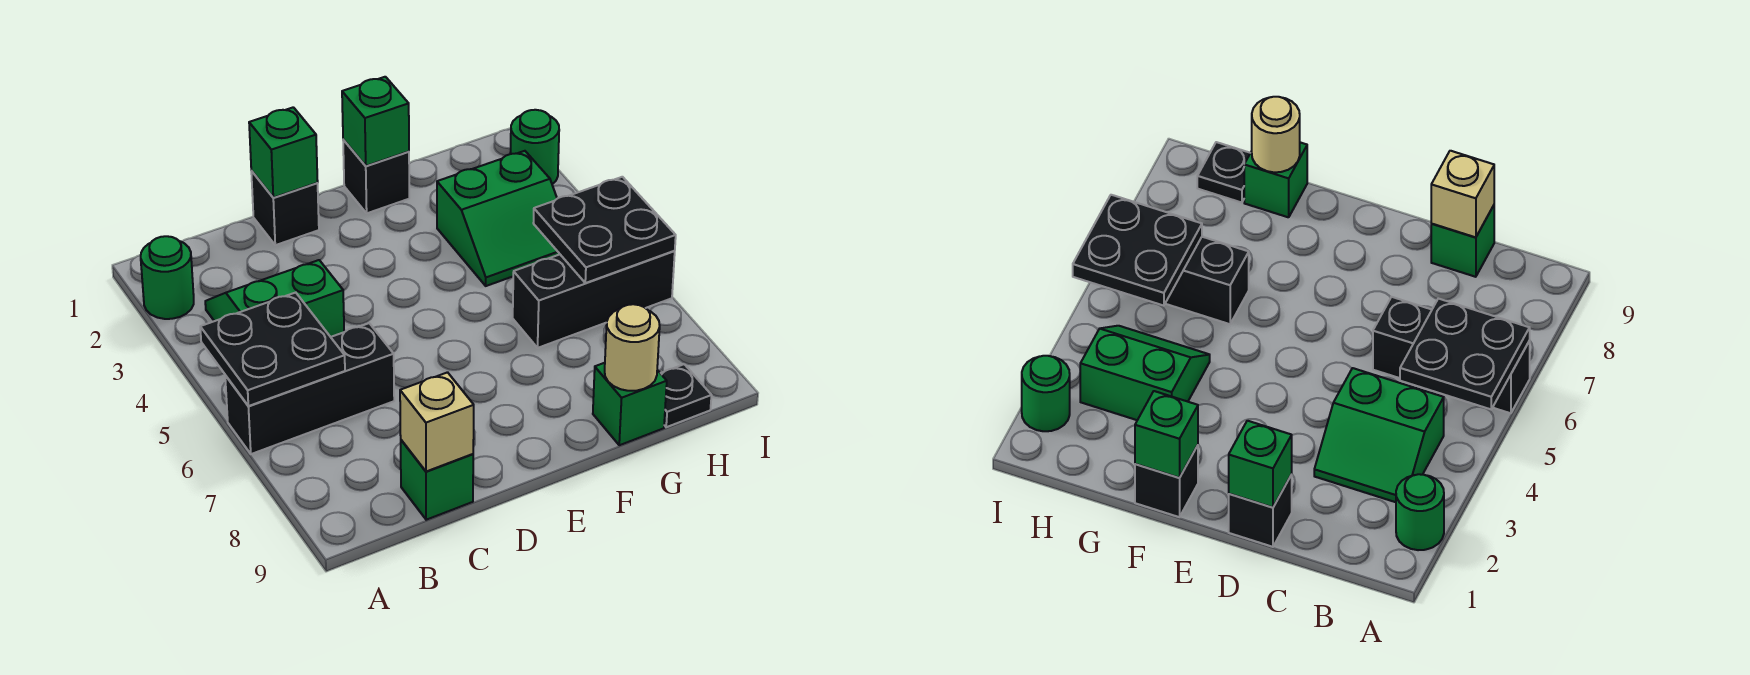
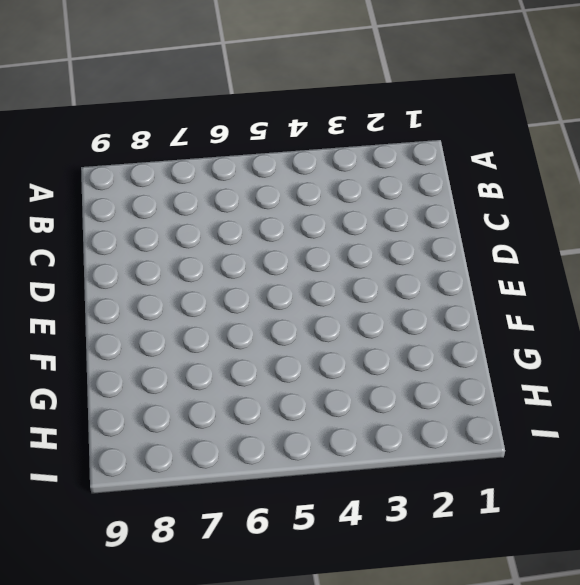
none -> green round brick A2 level 1
none -> black brick A6:C6 level 1
none -> green slope B3:C4 level 1 top 4

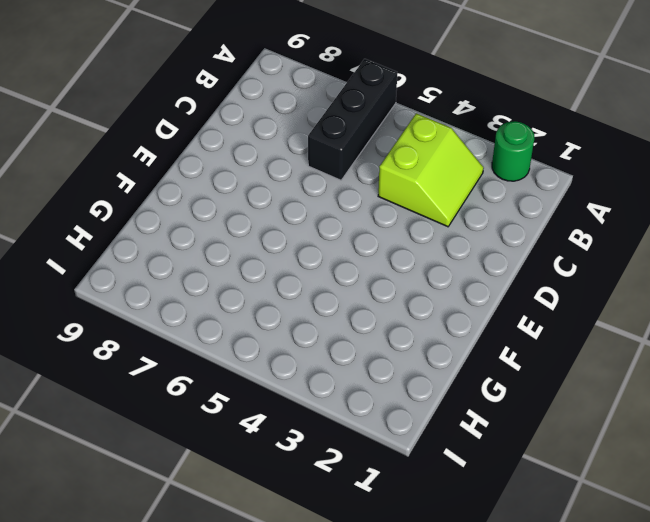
lime slope B3:C4 level 1 top 4 -> green slope B3:C4 level 1 top 4
none -> green brick C9 level 1
none -> black brick D1 level 1
none -> black brick F1 level 1

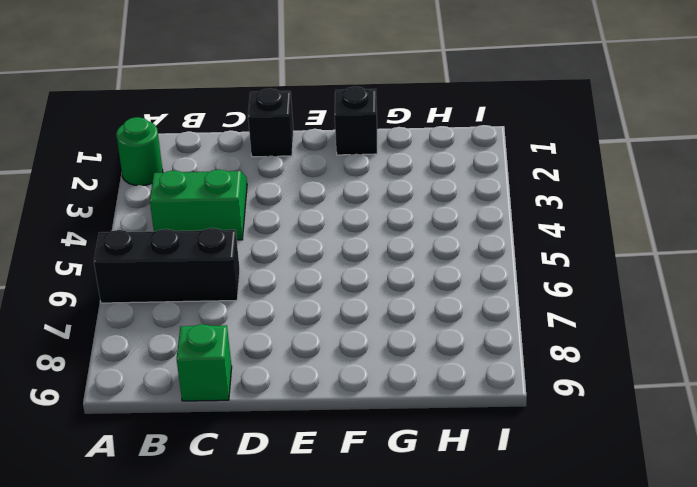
none -> green slope G3:H4 level 1 top 3
none -> black brick G6:I6 level 1
none -> green brick G9 level 1

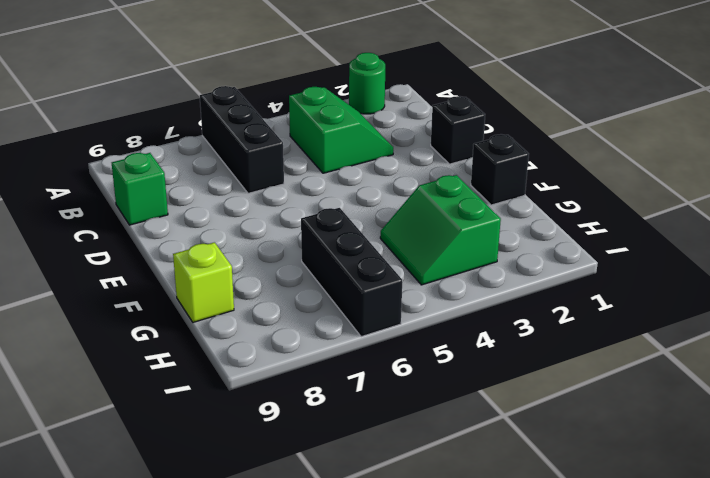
lime brick G9 level 1 -> green brick G9 level 1
none -> black plate H9 level 1
none -> green round brick I2 level 1
none -> black plate A5:B6 level 2

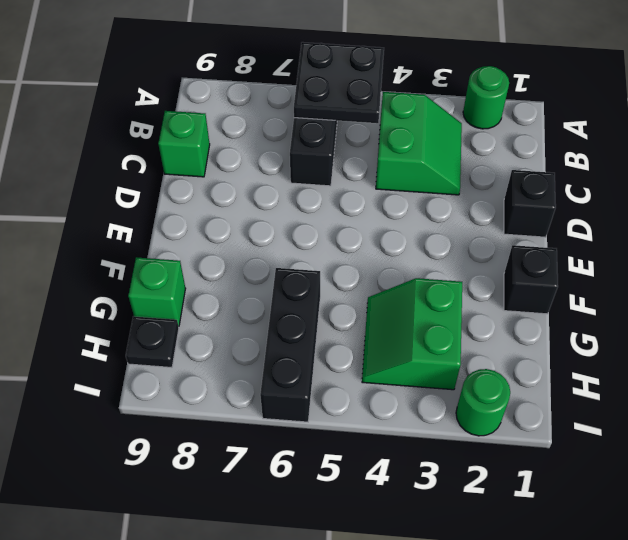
none -> tan brick C9 level 2
none -> green brick D1 level 2
none -> green brick F1 level 2

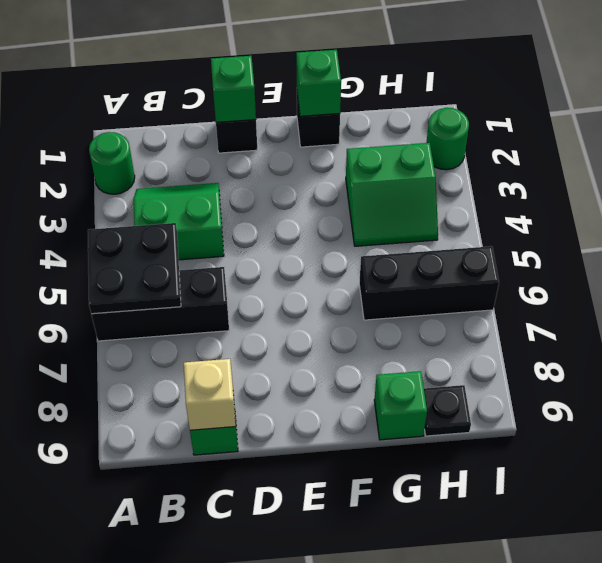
none -> tan round brick G9 level 2
none -> black plate H5:I6 level 2

